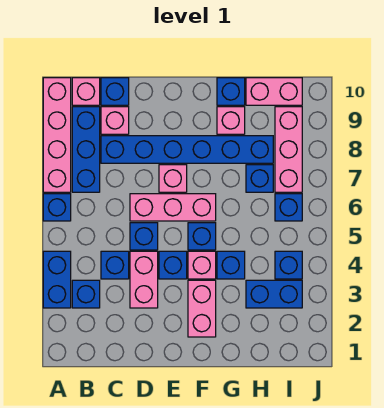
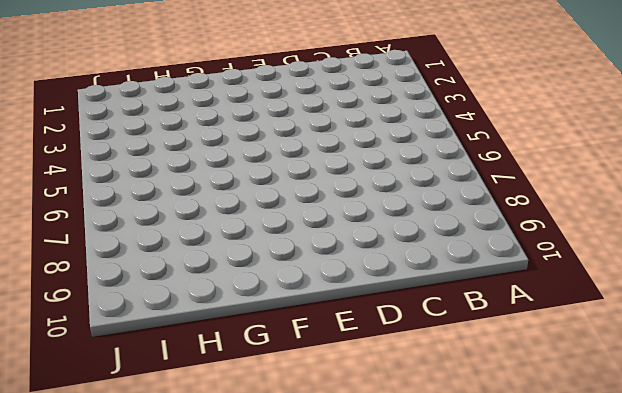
none -> blue brick A3:A4 level 1
none -> blue brick A6 level 1
none -> pink brick A7:A10 level 1

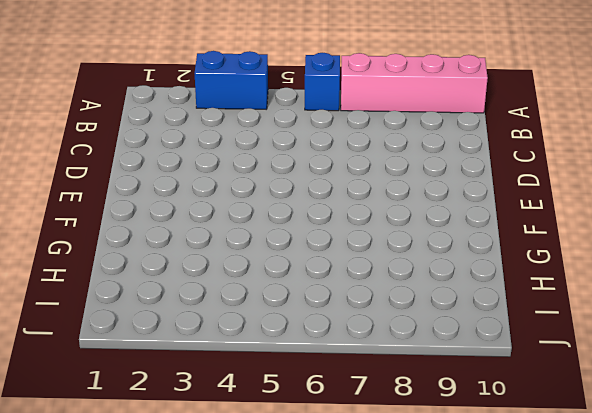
none -> blue brick B3 level 1
none -> blue brick B7:B9 level 1
none -> pink brick B10 level 1

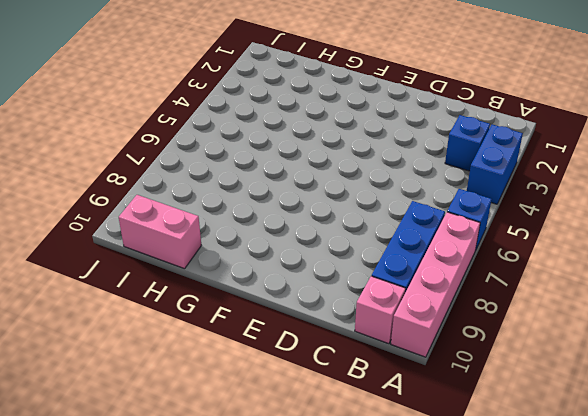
none -> blue brick C4 level 1
none -> blue brick C8:H8 level 1
none -> pink brick C9 level 1

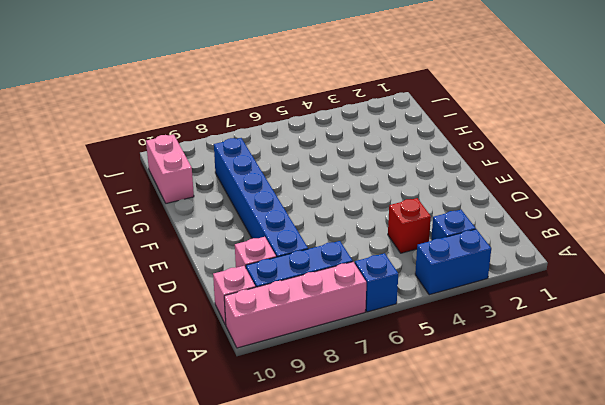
red brick C4 level 1 -> blue brick C4 level 1
none -> blue brick C10 level 1
none -> pink brick D3:D4 level 1
none -> blue brick D5 level 1

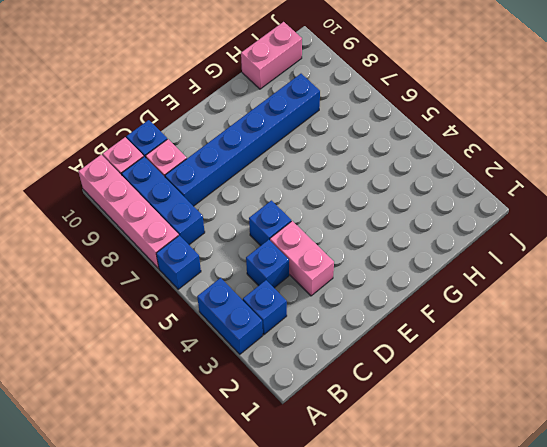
none -> pink brick D6:F6 level 1
none -> blue brick E4 level 1
none -> pink brick E7 level 1

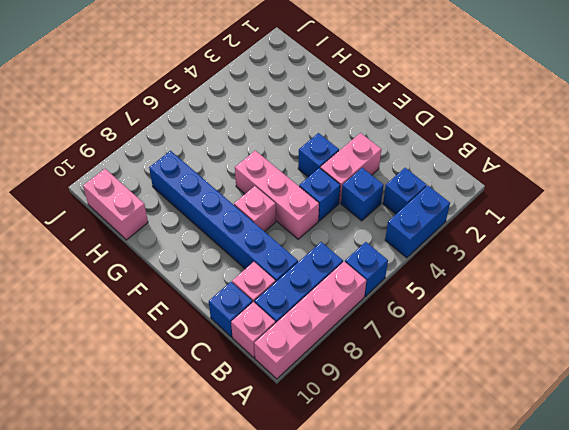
none -> pink brick F2:F3 level 1
none -> pink brick F4 level 1
none -> blue brick F5 level 1

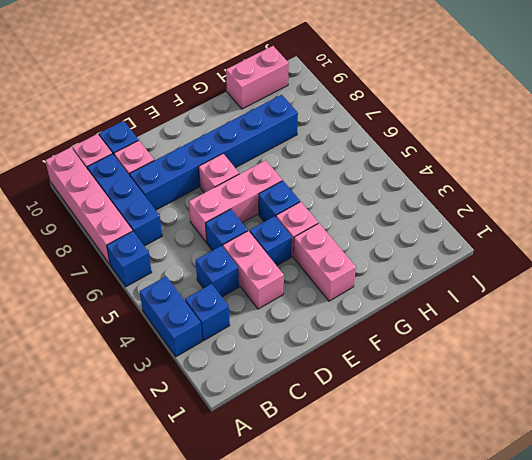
none -> blue brick G4 level 1
none -> pink brick G9 level 1
none -> blue brick G10 level 1

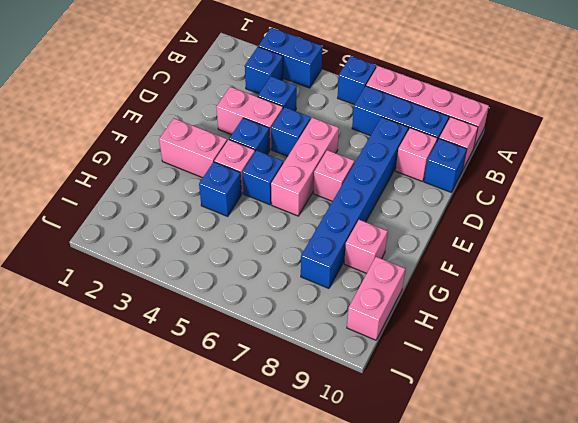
none -> blue brick G10 level 1
none -> blue brick H3:I3 level 1
none -> blue brick H7 level 1

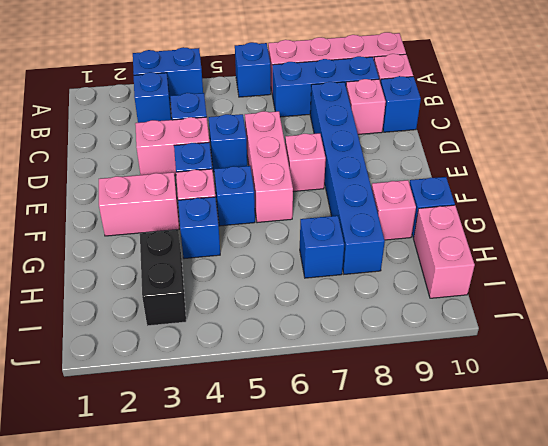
black brick H3:I3 level 1 -> blue brick H3:I3 level 1
none -> blue brick I4 level 1
none -> blue brick I6 level 1
none -> pink brick I7:I9 level 1

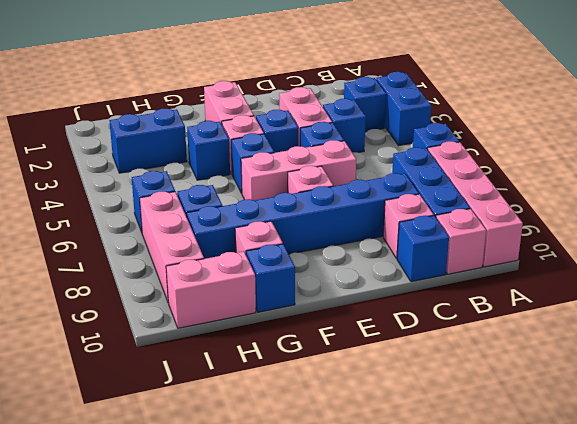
none -> blue brick I4 level 1

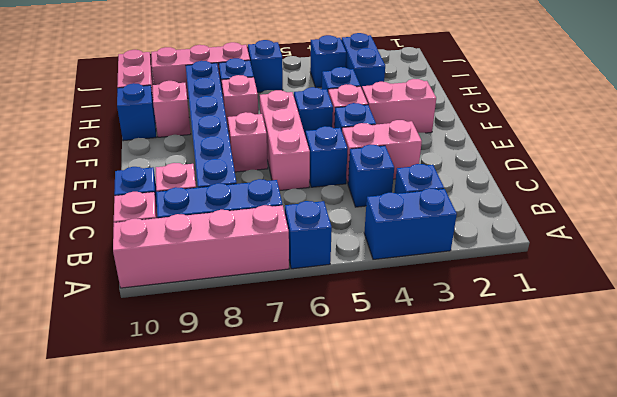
pink brick G7 level 1 -> none

